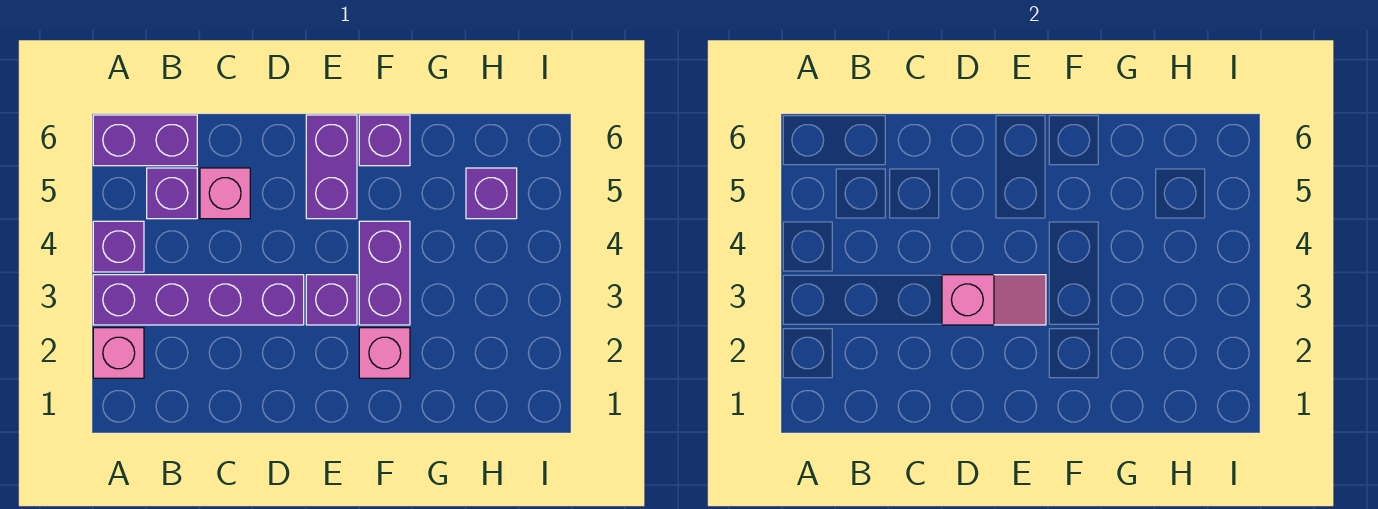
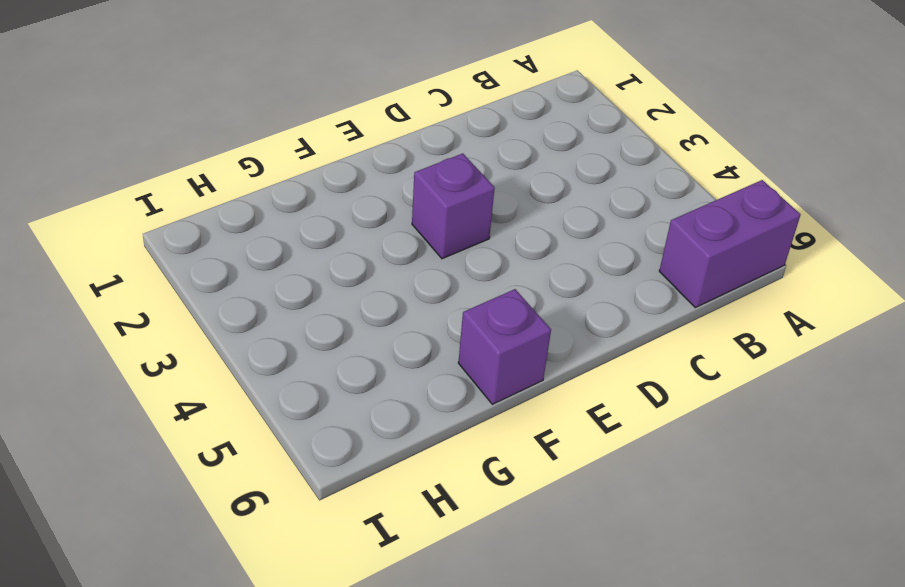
none -> pink brick A2 level 1
none -> purple brick A3:D3 level 1
none -> purple brick A4 level 1

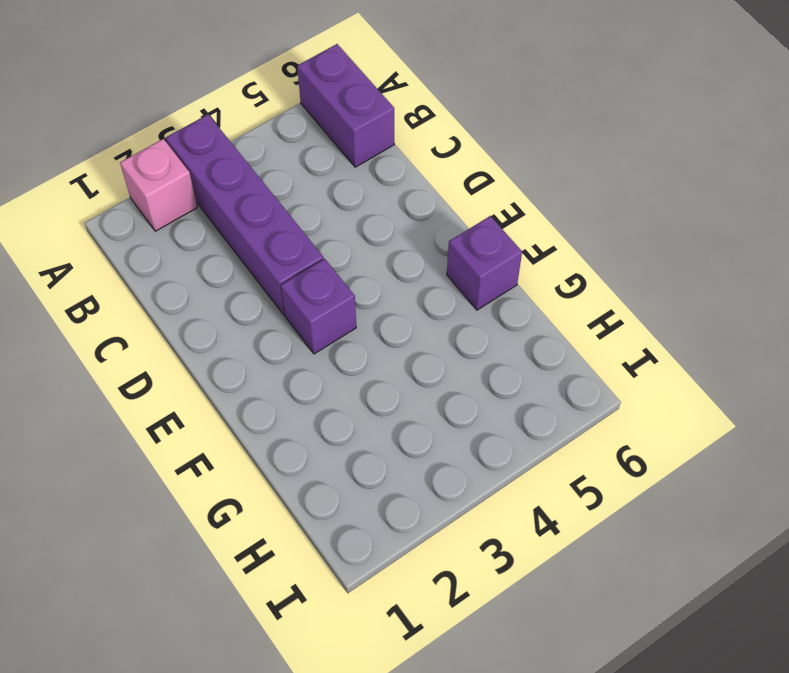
none -> purple brick A4 level 1
none -> purple brick B5 level 1
none -> pink brick C5 level 1

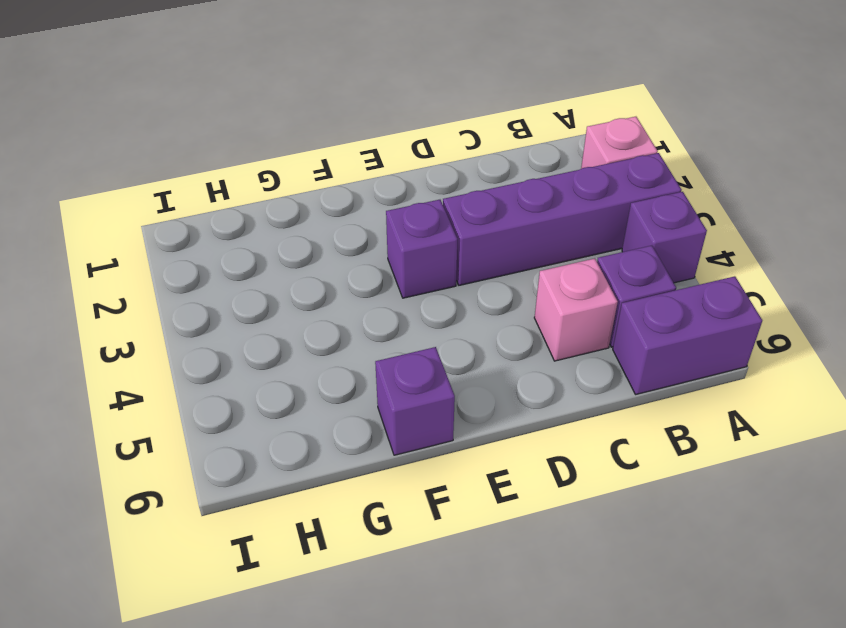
none -> purple brick E5:E6 level 1
none -> pink brick F2 level 1
none -> purple brick F3:F4 level 1

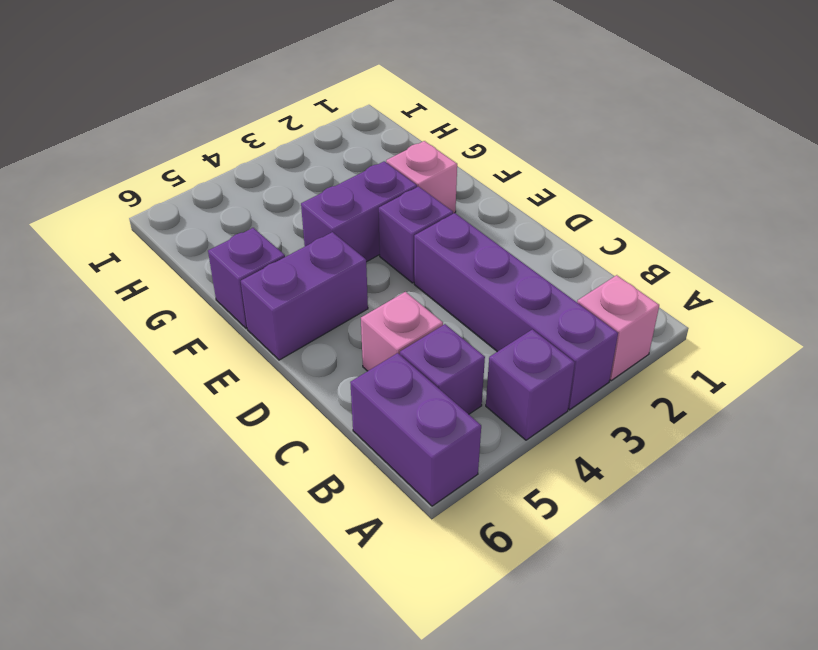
none -> purple brick H5 level 1
none -> pink slope D3:E3 level 2 top D

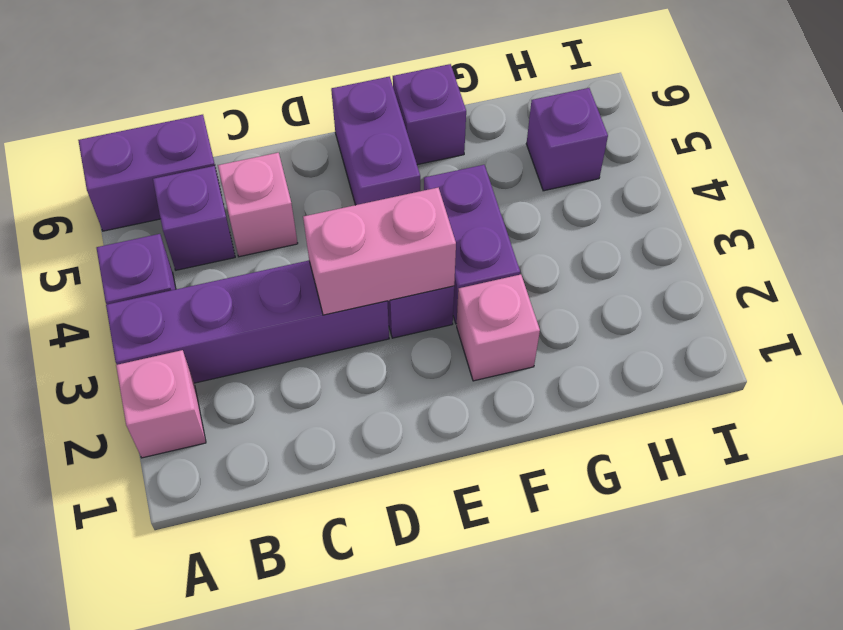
pink brick D3:E3 level 2 -> pink slope D3:E3 level 2 top D

